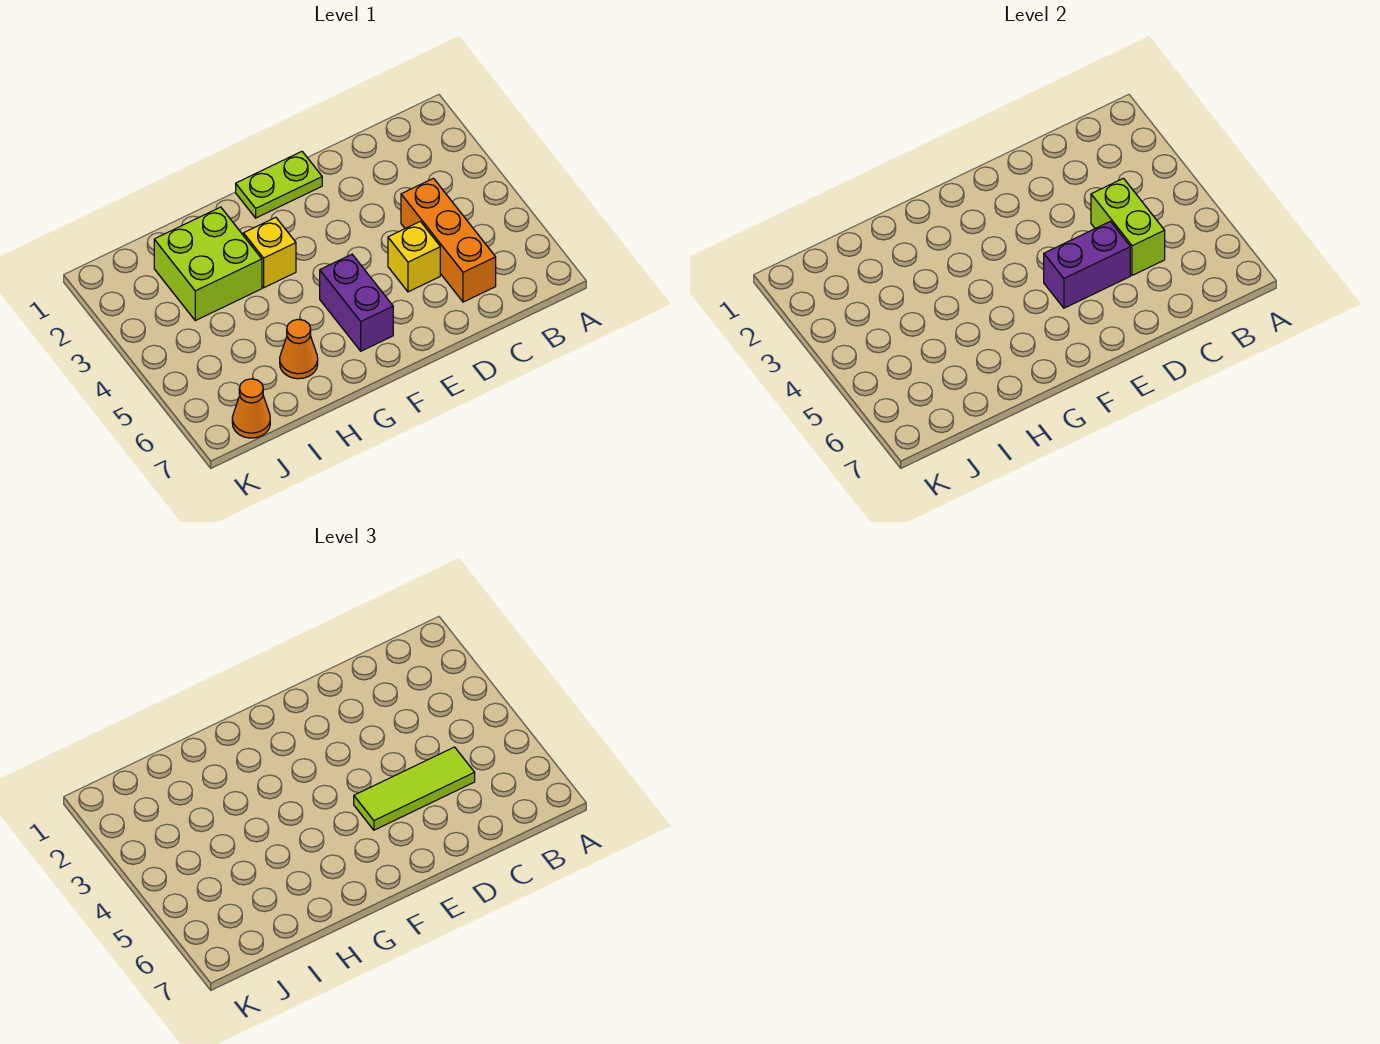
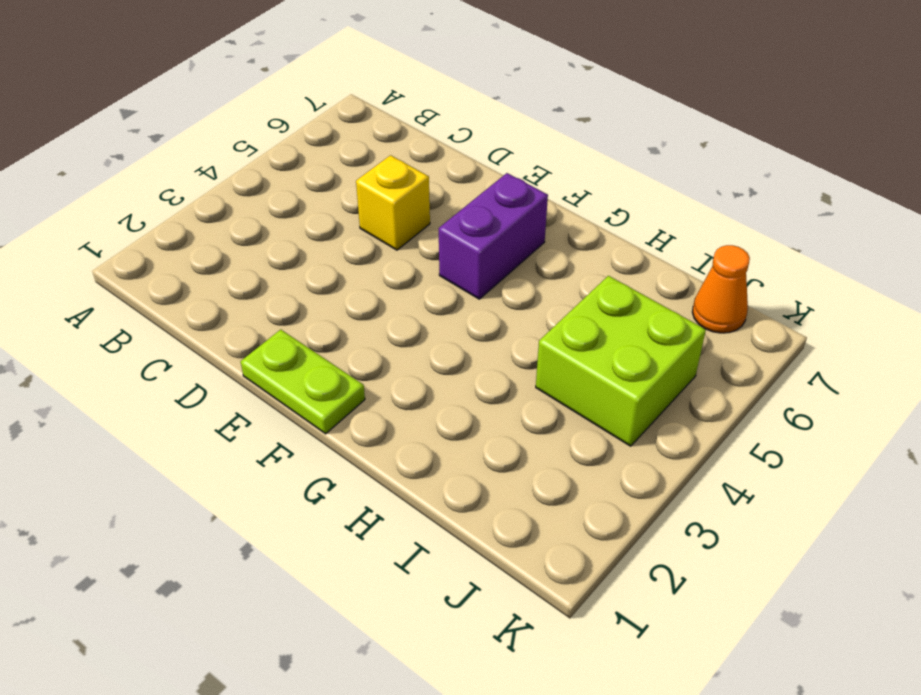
lime brick I4:J5 level 1 -> lime brick H2:I3 level 1
none -> orange brick C4:C6 level 1
none -> yellow brick G3 level 1

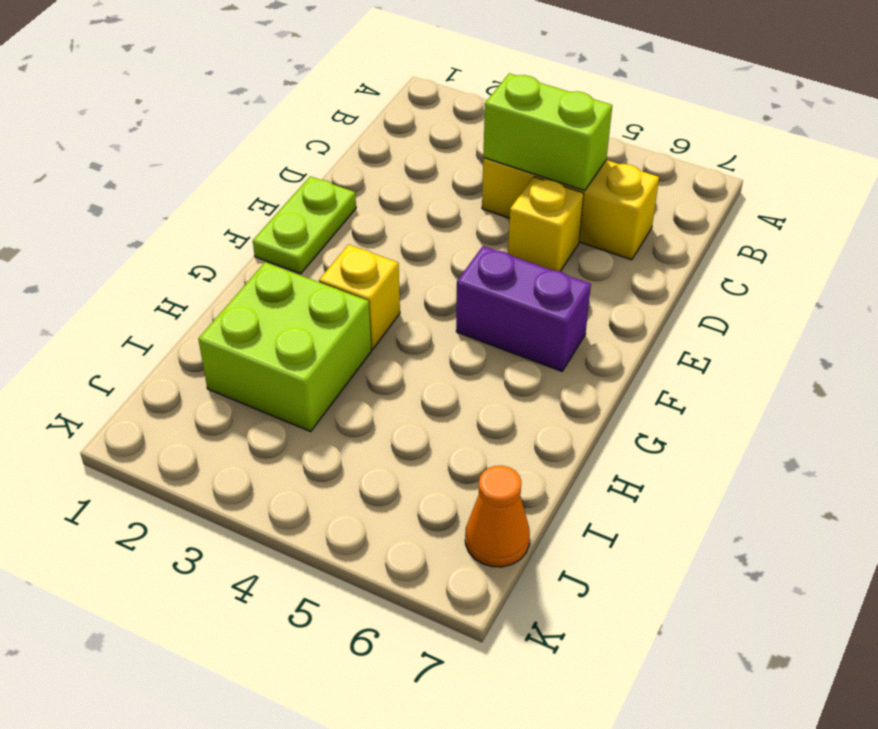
yellow brick C4:C6 level 1 -> orange brick C4:C6 level 1
none -> orange cone H6 level 1
none -> purple brick D5:E5 level 2

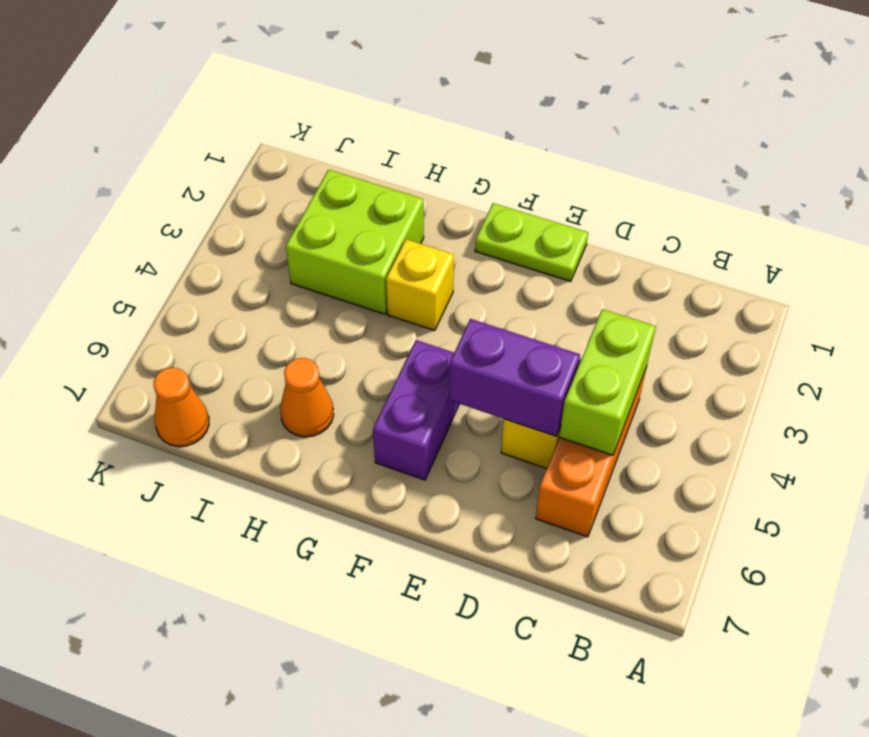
none -> lime tile C5:E5 level 3

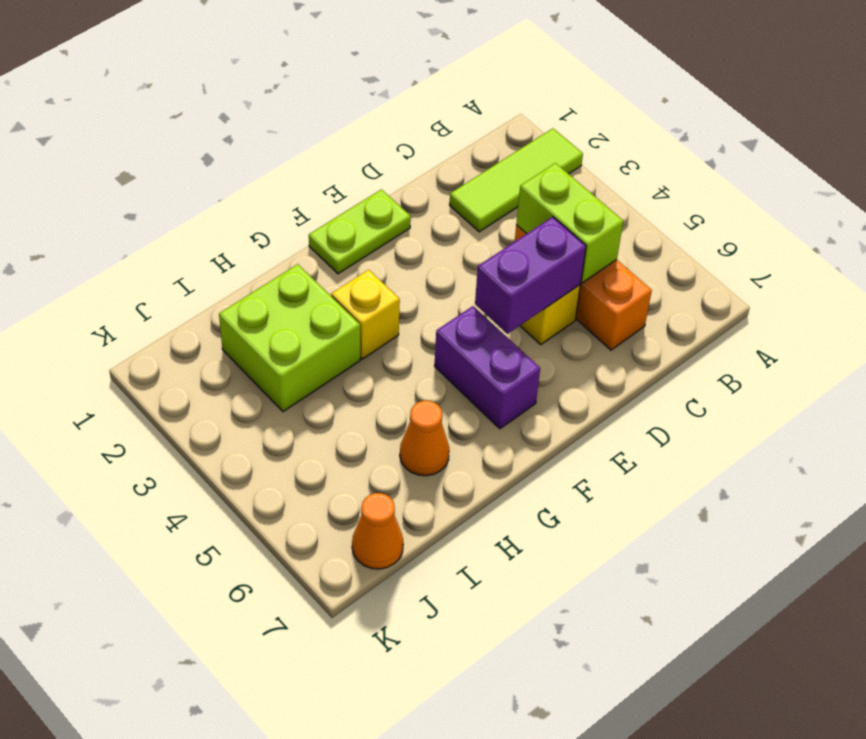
lime tile A2:C2 level 1 -> lime tile C5:E5 level 3

